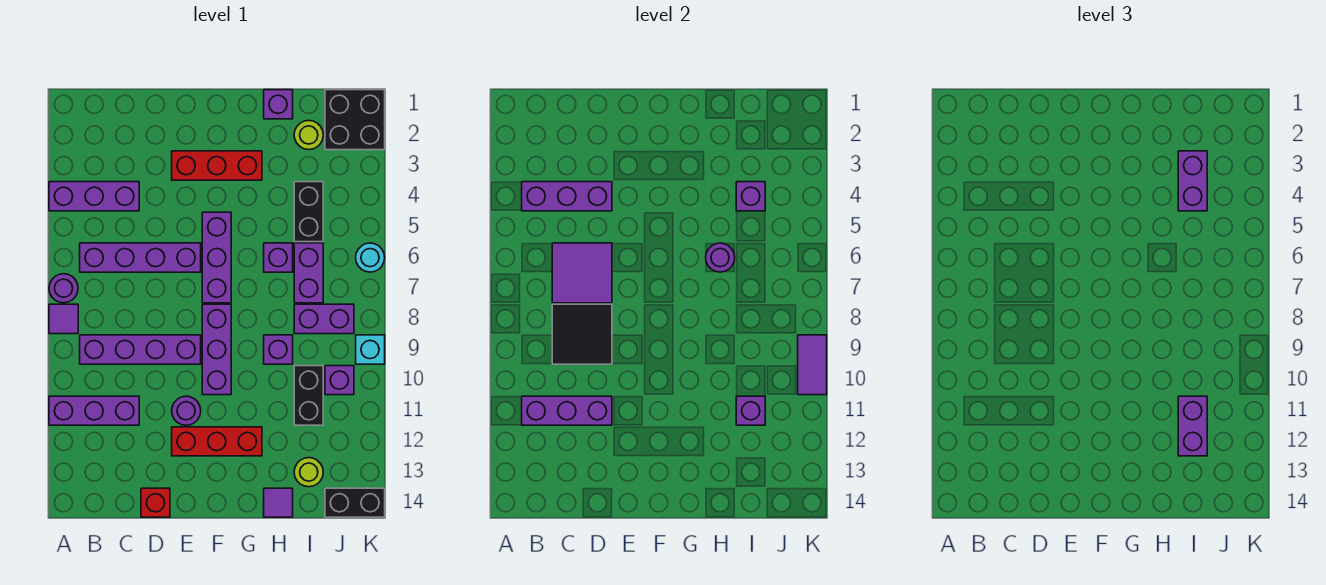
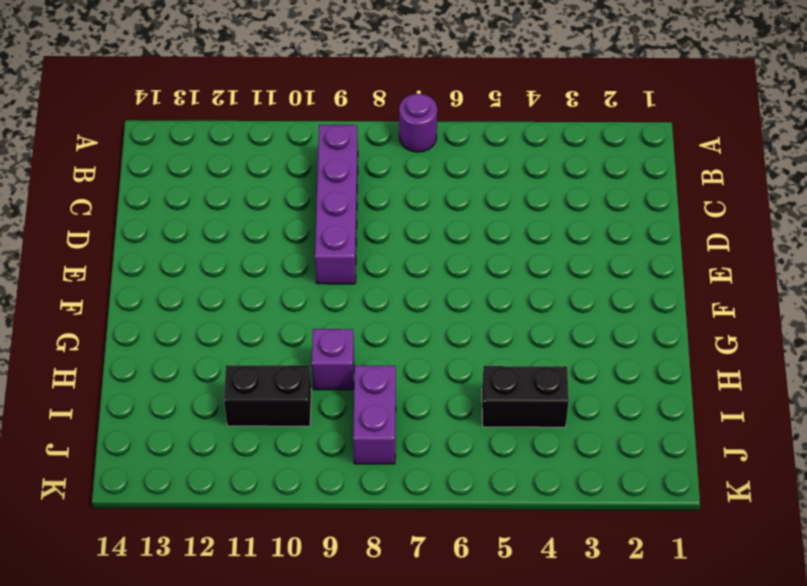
none -> purple brick A4:C4 level 1
none -> purple tile A8 level 1
none -> purple brick A11:C11 level 1
none -> purple brick B6:E6 level 1

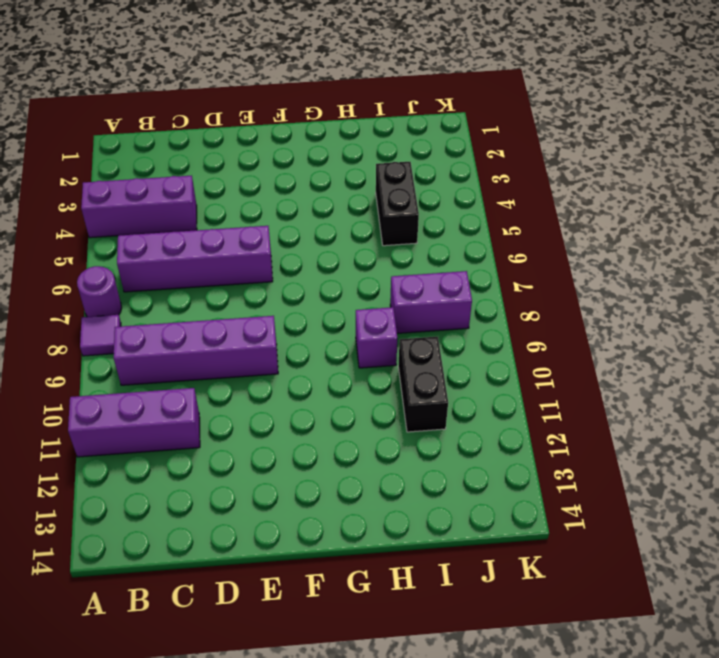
none -> red brick D14 level 1
none -> red brick E3:G3 level 1
none -> purple round brick E11 level 1
none -> red brick E12:G12 level 1

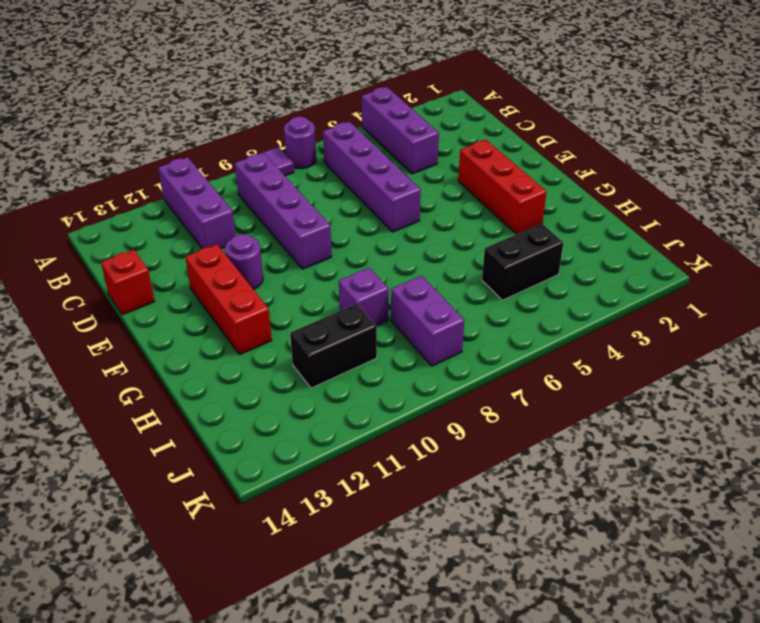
none -> purple brick F5:F7 level 1
none -> purple brick F8:F10 level 1
none -> purple brick H1 level 1
none -> purple brick H6 level 1

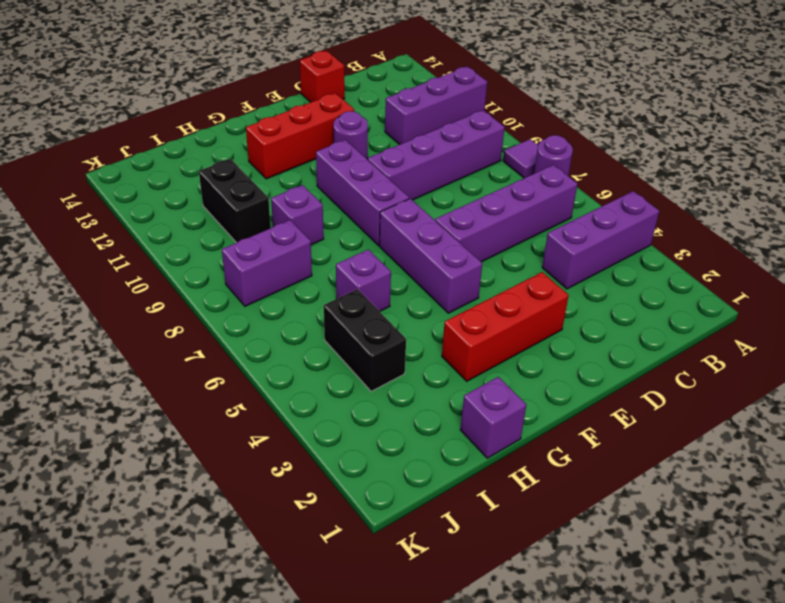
none -> purple tile H14 level 1
none -> lime round brick I2 level 1
none -> purple brick I6:I7 level 1
none -> lime round brick I13 level 1

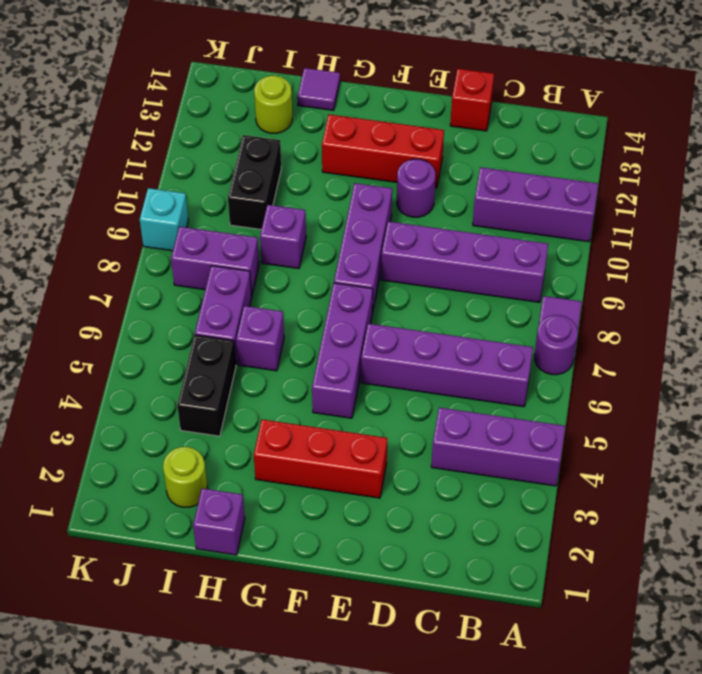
none -> black brick J1:K2 level 1
none -> purple brick J10 level 1
none -> black brick J14:K14 level 1
none -> cyan round brick K6 level 1

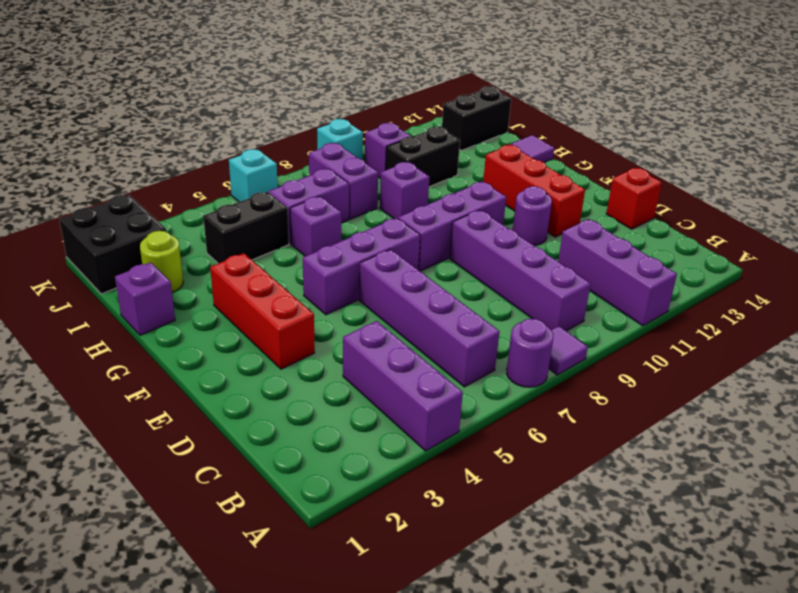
black brick J13:J14 level 1 -> black brick J14:K14 level 1
cyan brick K6 level 1 -> cyan round brick K6 level 1
none -> lime round brick I13 level 1
none -> purple brick B4:D4 level 2
none -> purple brick B11:D11 level 2
none -> purple tile C6:D7 level 2

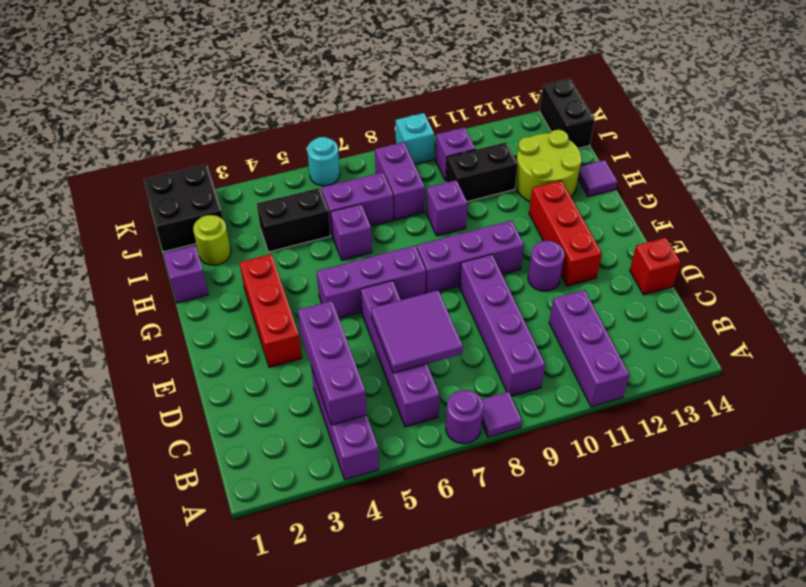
lime round brick H12:I13 level 1 -> lime round brick I13 level 1
none -> purple brick B11:D11 level 2
none -> black tile C8:D9 level 2
none -> purple round brick H6 level 2
none -> purple brick I4 level 2

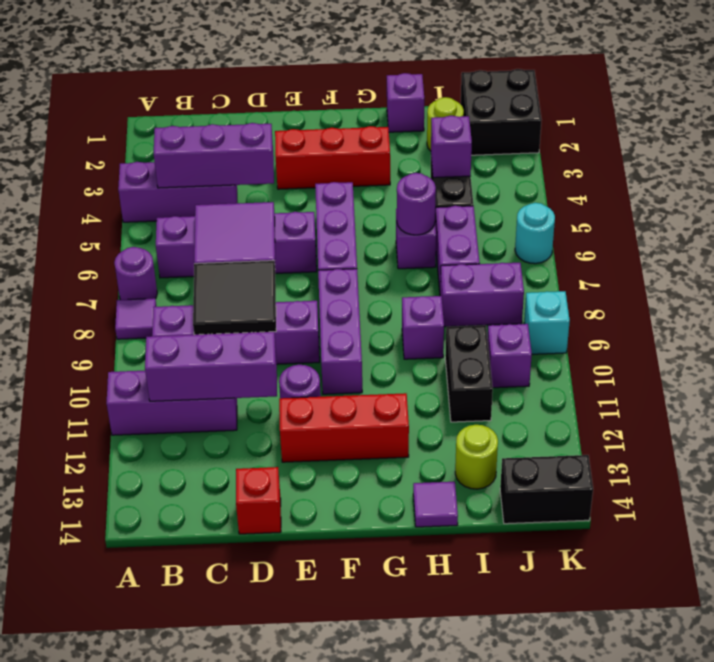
none -> purple brick I11 level 2
none -> purple tile K9:K10 level 2
none -> purple brick I3:I4 level 3
none -> purple brick I11:I12 level 3

